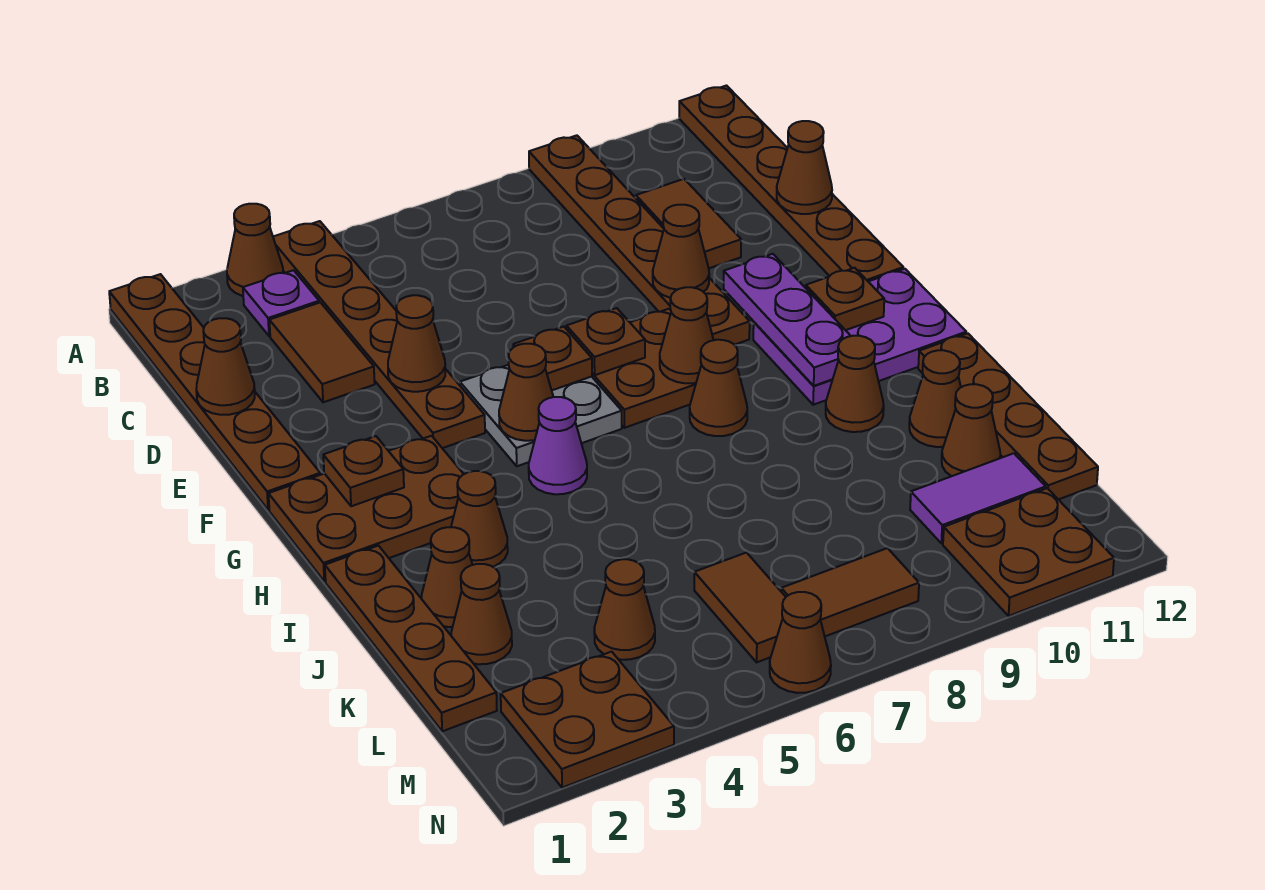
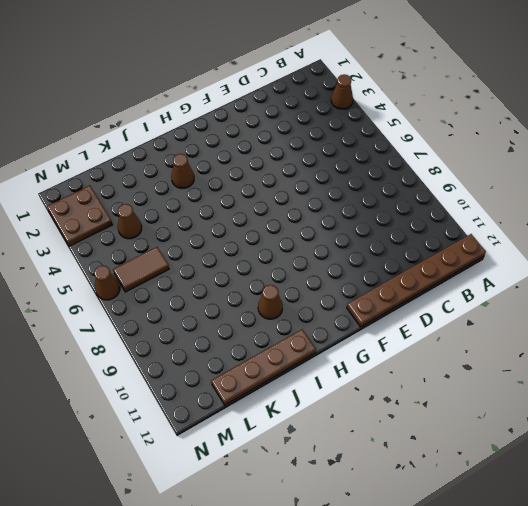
none -> brown plate A1:F1 level 1
none -> brown plate A4:F4 level 1
none -> brown plate A9:F9 level 1
none -> purple plate B3 level 1

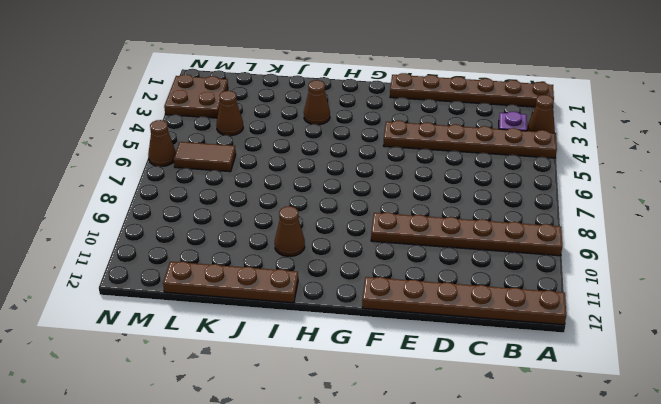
none -> brown tile C3:D3 level 1
none -> brown tile C10:D10 level 1
none -> grey plate F5:G6 level 1
none -> brown plate F7:G8 level 1

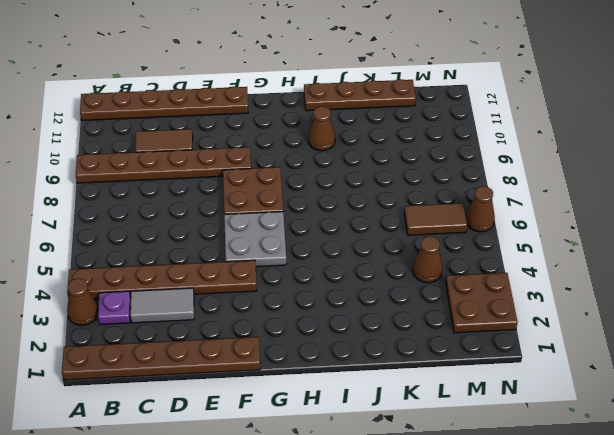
grey tile C3:D3 level 1 -> brown tile C3:D3 level 1
none -> brown plate G1:H3 level 1
none -> purple plate G10:H12 level 1
none -> purple cone H5 level 1
none -> brown cone H8 level 1

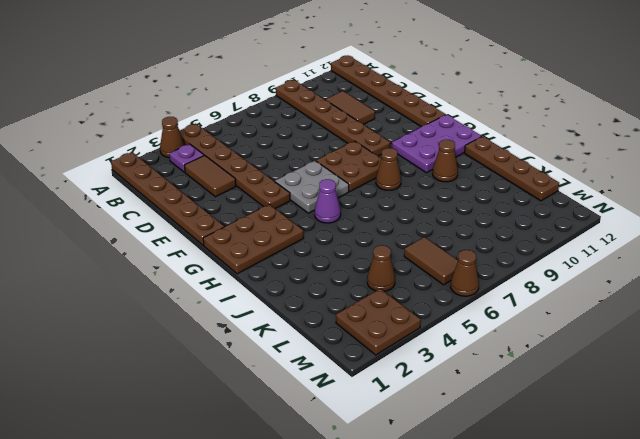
none -> brown plate I1:L1 level 1
none -> brown cone I3 level 1
none -> brown cone J2 level 1
none -> brown cone J11 level 1

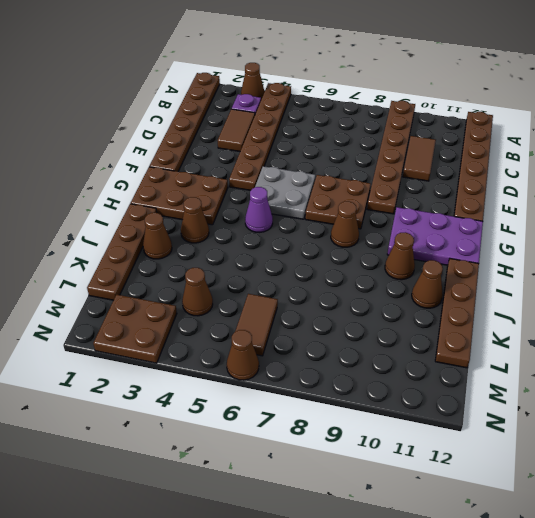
none -> brown cone K2 level 1
none -> brown cone K11 level 1
none -> purple tile L10:L11 level 1
none -> brown tile M7:M8 level 1

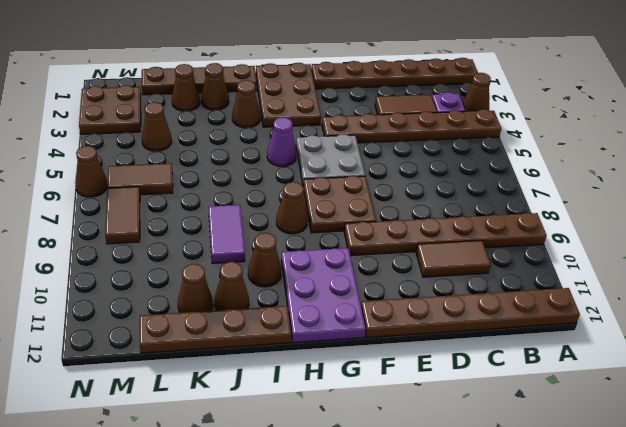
purple tile J8:J9 level 1 -> purple tile L10:L11 level 1
none -> brown plate M10:N11 level 1
none -> brown cone D1 level 2
none -> brown cone D12 level 2
none -> brown cone E4 level 2

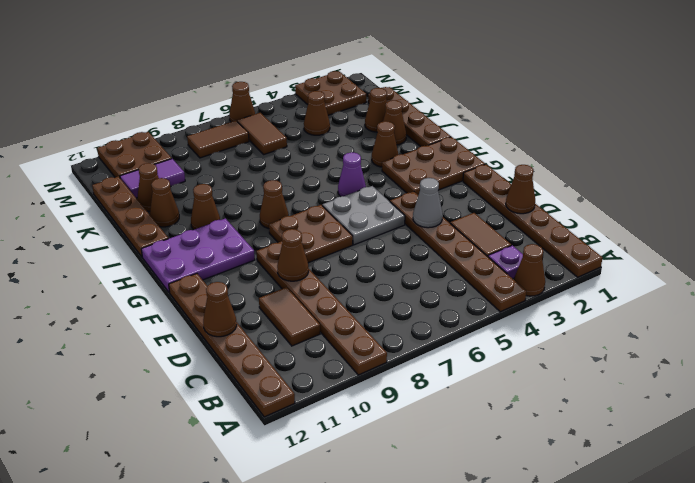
grey cone E4 level 2 -> brown cone E4 level 2
none -> brown plate F6 level 2
none -> brown plate F7 level 2
none -> purple plate F10:H10 level 2
none -> brown plate G2 level 2

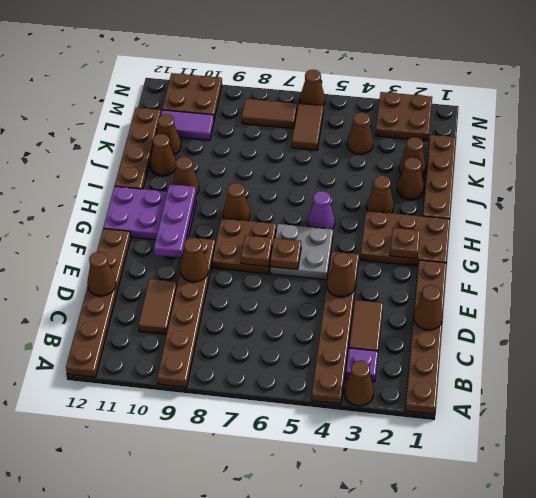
none -> brown cone G5 level 2
none -> brown cone G8 level 2
none -> brown plate G11 level 2

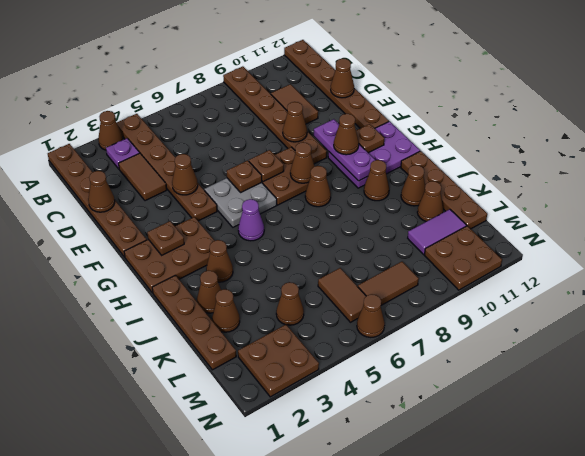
brown cone G10 level 3 -> brown cone G5 level 2

